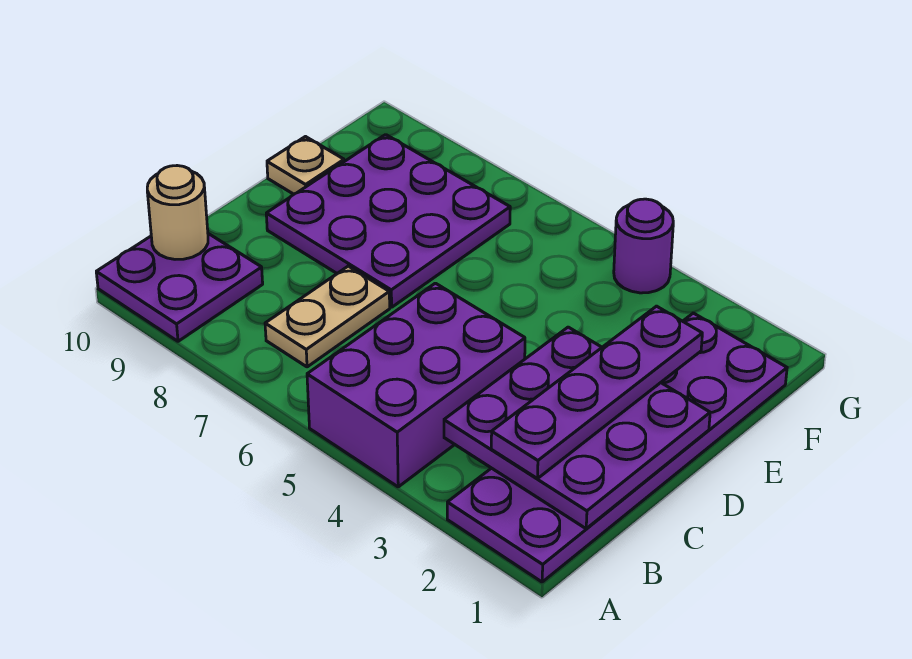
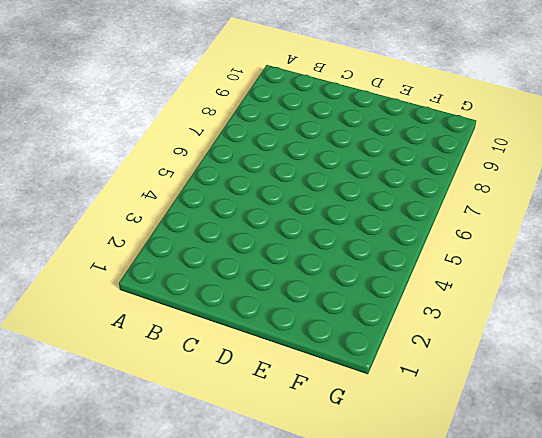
none -> purple plate A1:F2 level 1
none -> purple brick A4:C5 level 1

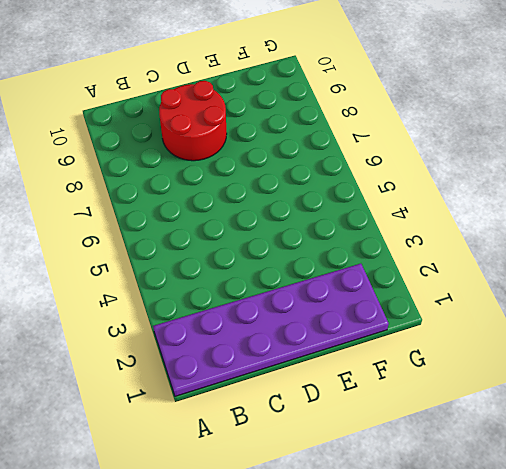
red round brick C8:D9 level 1 -> purple plate D7:F9 level 1
none -> purple brick A4:C5 level 1
none -> purple plate A9:B10 level 1

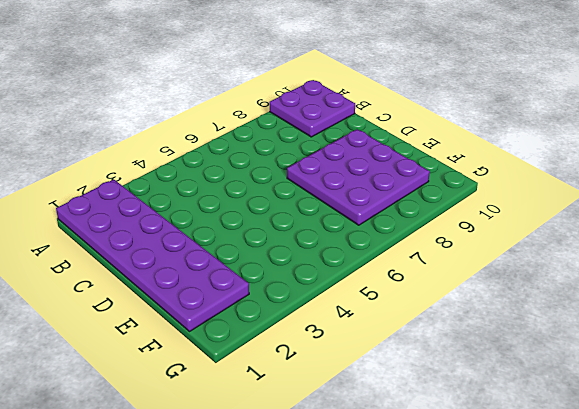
none -> purple brick A4:C5 level 1
none -> tan plate B7:C7 level 1

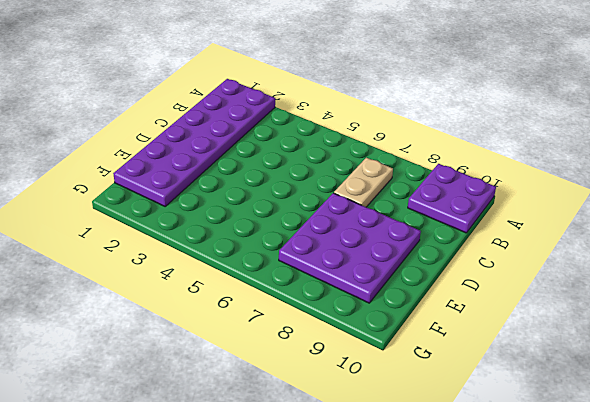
none -> purple brick A4:C5 level 1
none -> tan plate E10 level 1

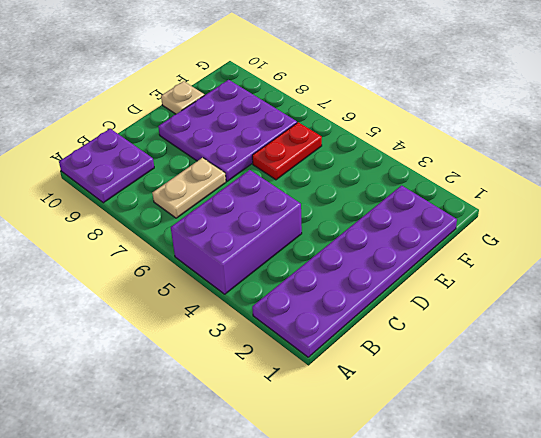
red plate E6:F6 level 1 -> none
none -> purple round brick G4 level 1
none -> purple plate B1:D3 level 2

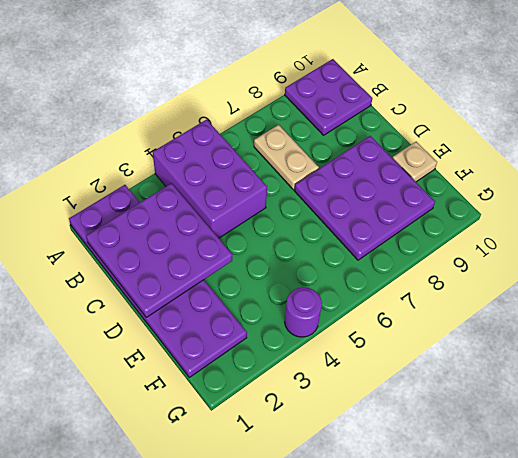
none -> tan round brick B10 level 2
none -> purple plate B2:E2 level 3

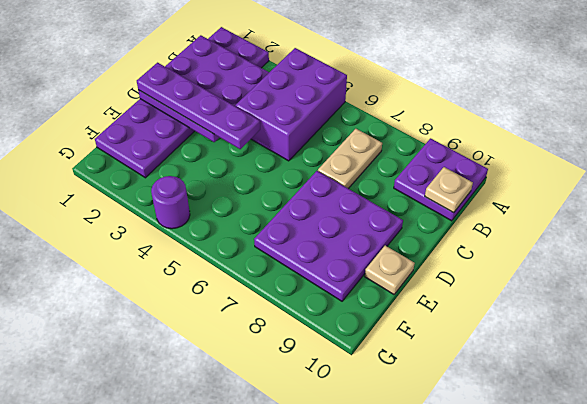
tan plate B10 level 2 -> tan round brick B10 level 2
purple plate D1:D4 level 3 -> purple plate B2:E2 level 3

